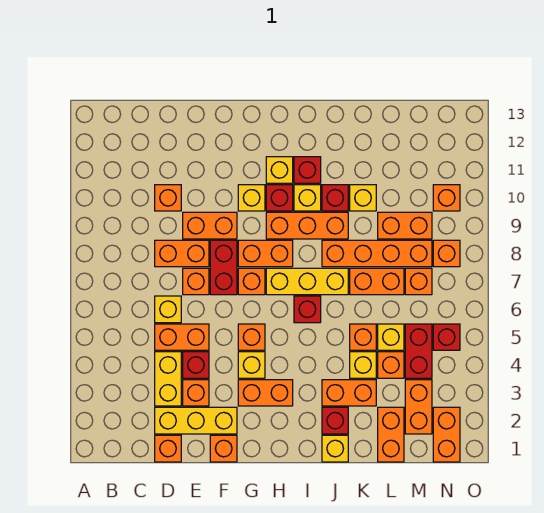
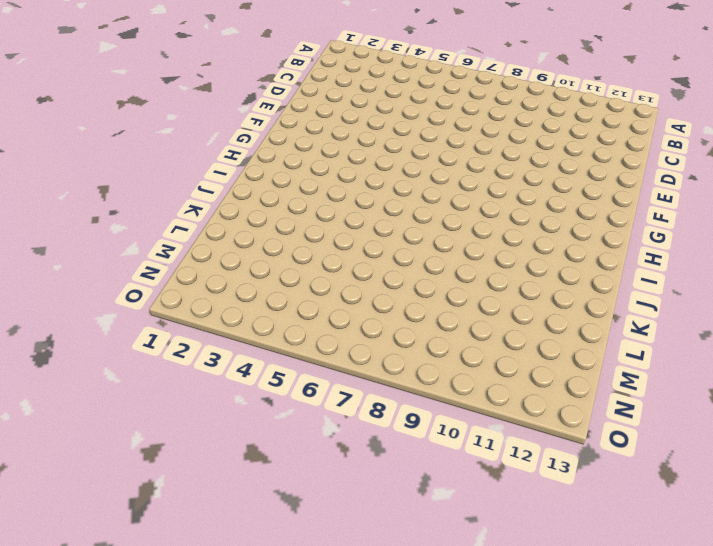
none -> orange brick D1 level 1
none -> yellow brick D2:F2 level 1
none -> yellow brick D3:D4 level 1
none -> orange brick D5:E5 level 1

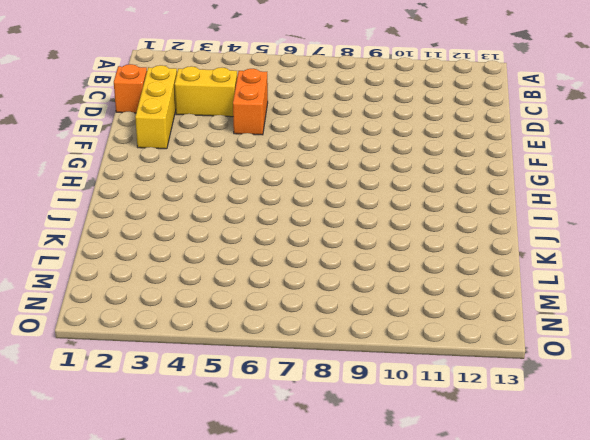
none -> yellow brick D6 level 1
none -> orange brick D8:E8 level 1
none -> orange brick D10 level 1
none -> orange brick E3 level 1

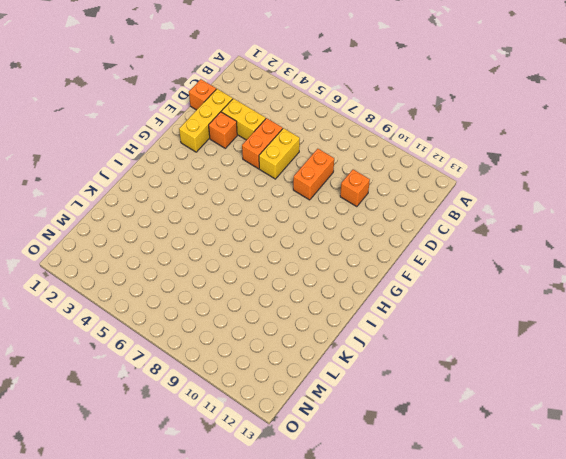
yellow brick D6:E6 level 1 -> yellow brick D6 level 1
none -> red brick E4 level 1
none -> orange brick E7 level 1
none -> orange brick E9:F9 level 1
none -> orange brick F1 level 1

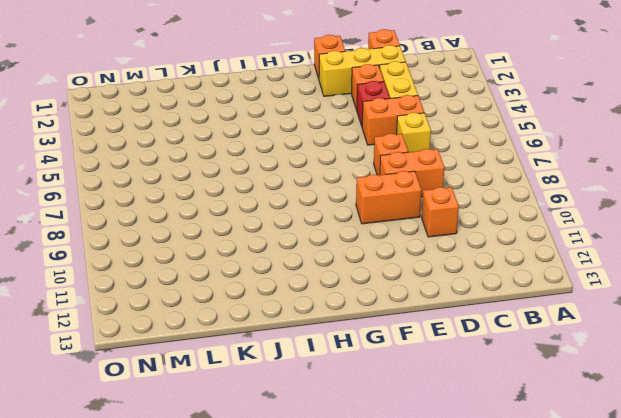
none -> red brick F7:F8 level 1
none -> orange brick G3:H3 level 1
none -> yellow brick G4 level 1
none -> orange brick G5 level 1

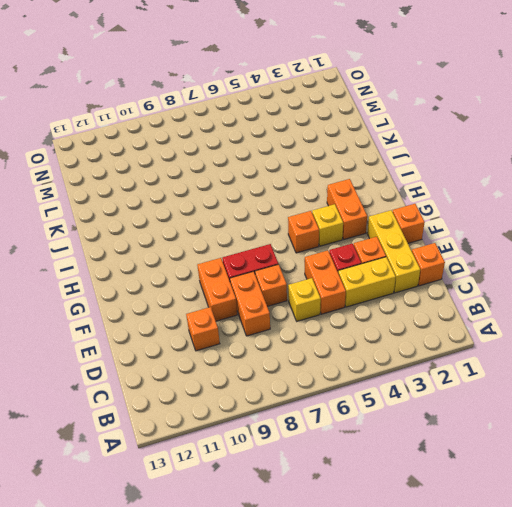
none -> orange brick G7 level 1
none -> orange brick G8:H8 level 1
none -> yellow brick G10 level 1
none -> yellow brick H7:J7 level 1

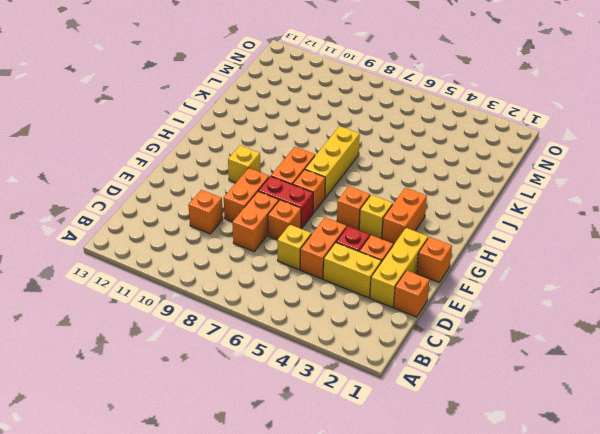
none -> orange brick H9:J9 level 1
none -> red brick H10 level 1
none -> yellow brick H11 level 1
none -> red brick I6 level 1

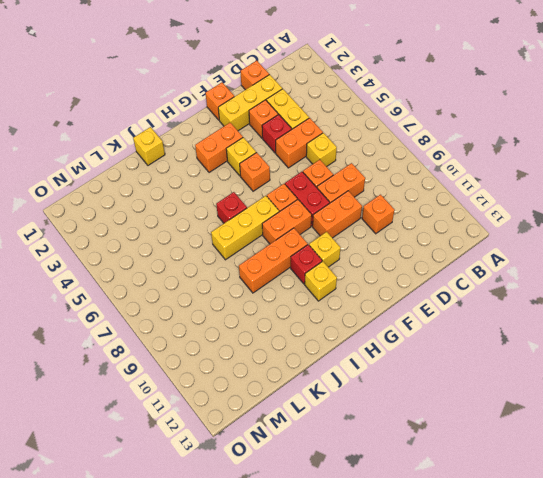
none -> yellow brick I10 level 1
none -> red brick I11 level 1
none -> red brick J2 level 1
none -> orange brick J3:K3 level 1

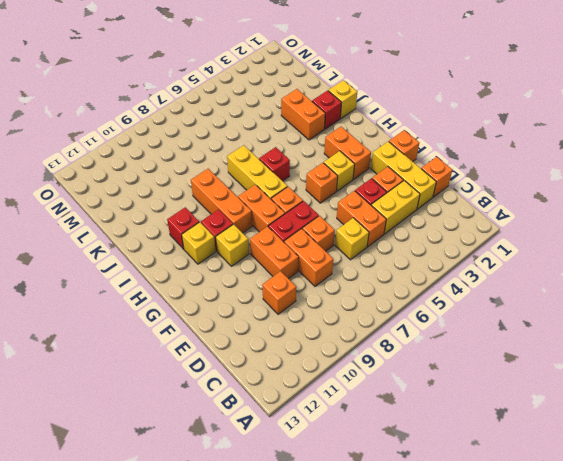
none -> yellow brick I10 level 1
none -> orange brick J8:M8 level 1
none -> red brick J10 level 1
none -> yellow brick K4 level 1

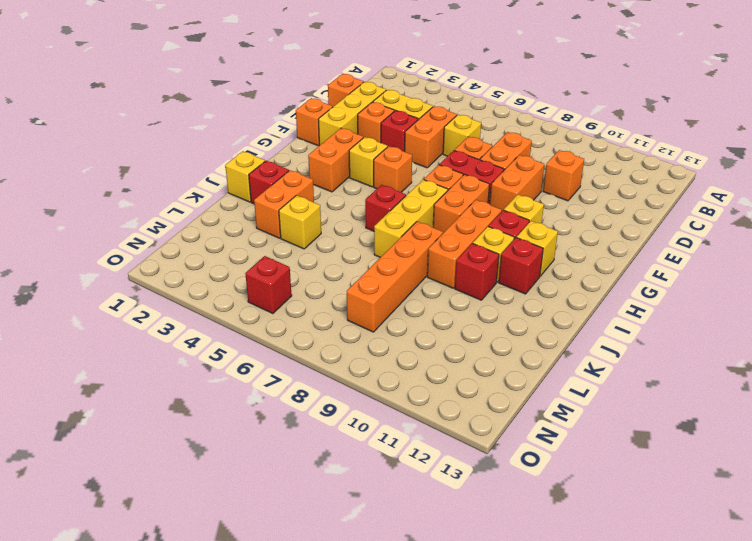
none -> orange brick K5 level 1
none -> orange brick K7:L7 level 1
none -> yellow brick K10 level 1
none -> orange brick L1:L2 level 1

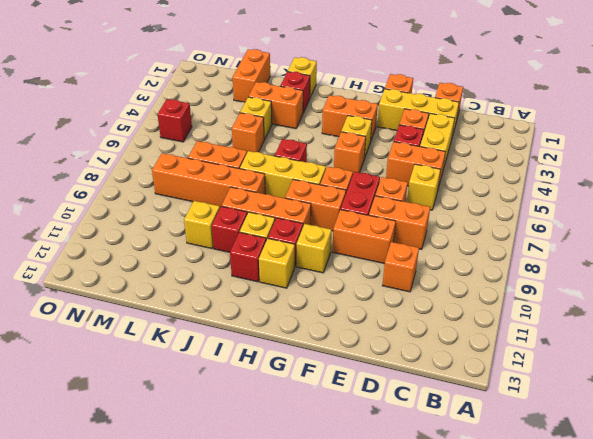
none -> orange brick L4 level 1
none -> yellow brick L5 level 1
none -> orange brick L9:M9 level 1
none -> orange brick M2:M3 level 1

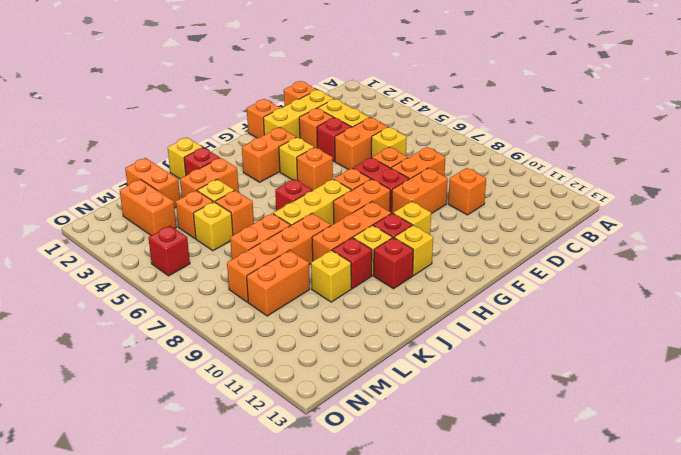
none -> red brick M4:M5 level 1
none -> orange brick M7 level 1
none -> orange brick N1:N2 level 1
none -> orange brick N8 level 1

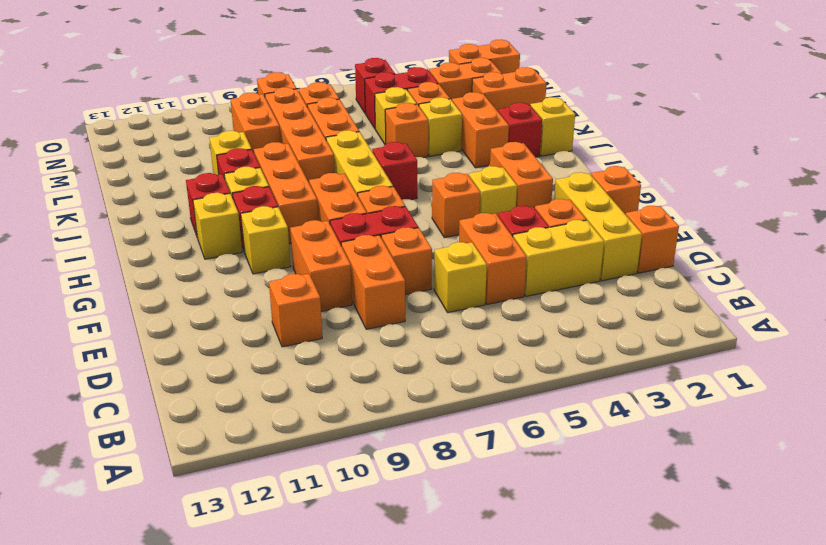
none -> orange brick N10 level 1

